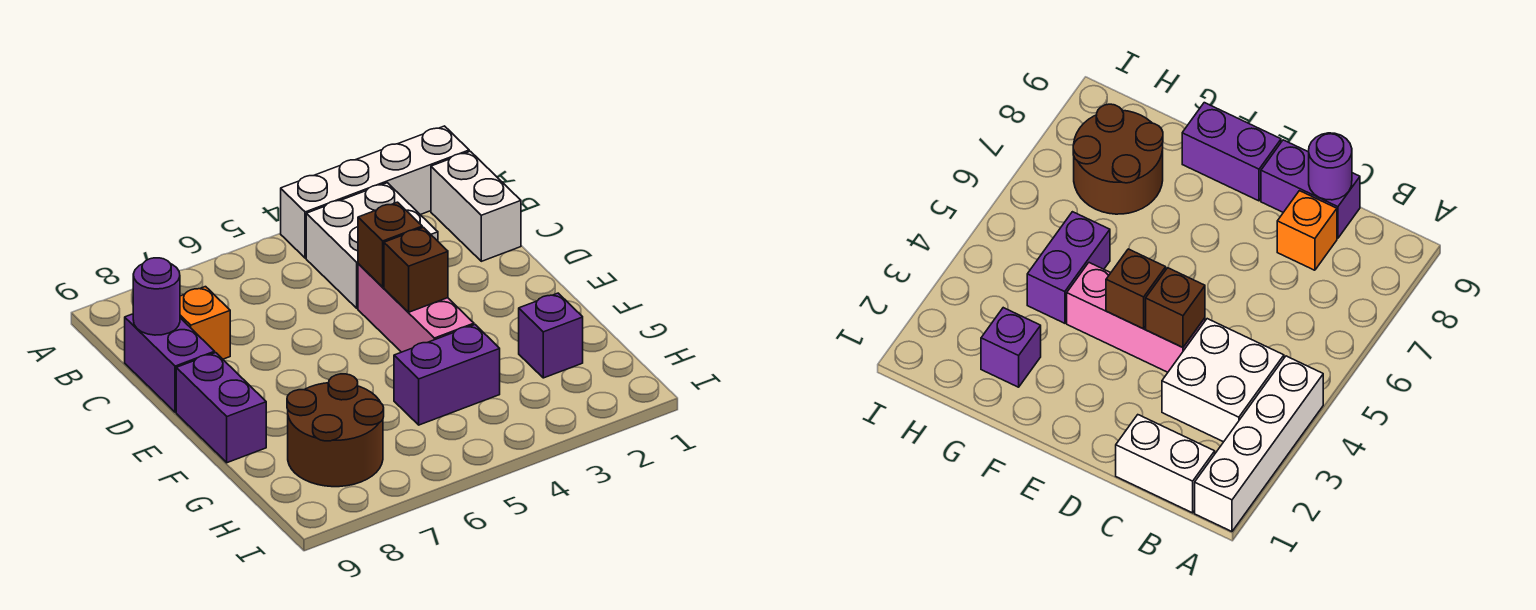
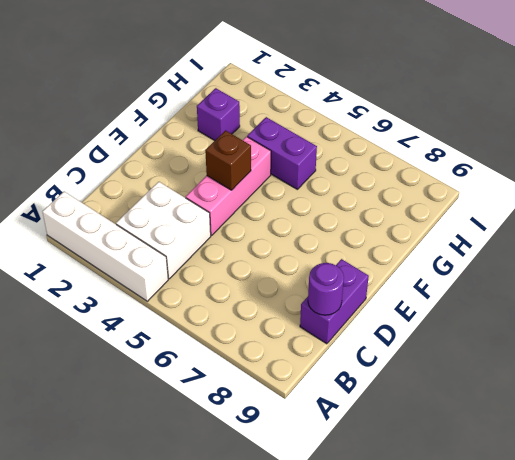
none -> white brick B1:C1 level 1
none -> orange brick C8 level 1
none -> purple brick E9:F9 level 1

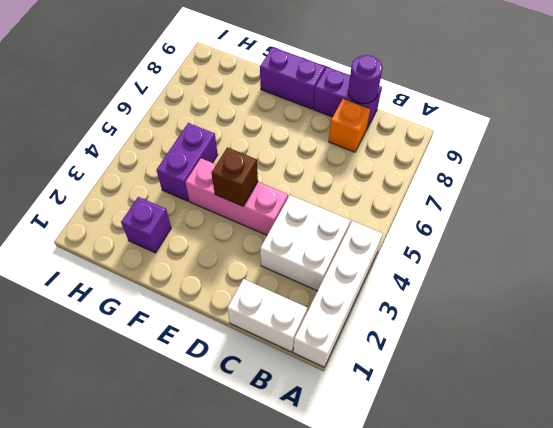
none -> brown round brick G7:H8 level 1
none -> brown brick D4 level 2

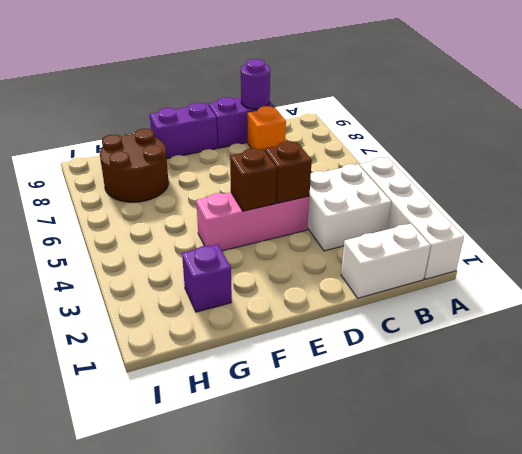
none -> purple brick G4:G5 level 1

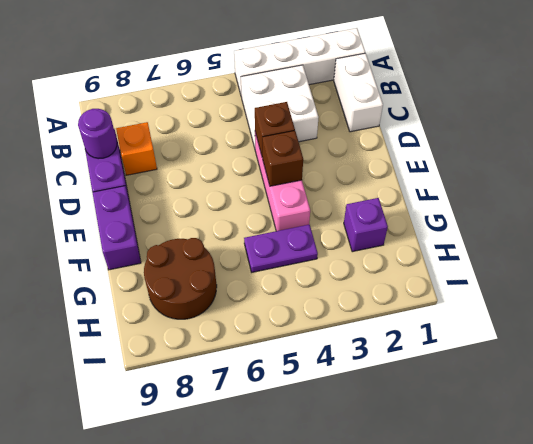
purple plate G4:G5 level 1 -> purple brick G4:G5 level 1

